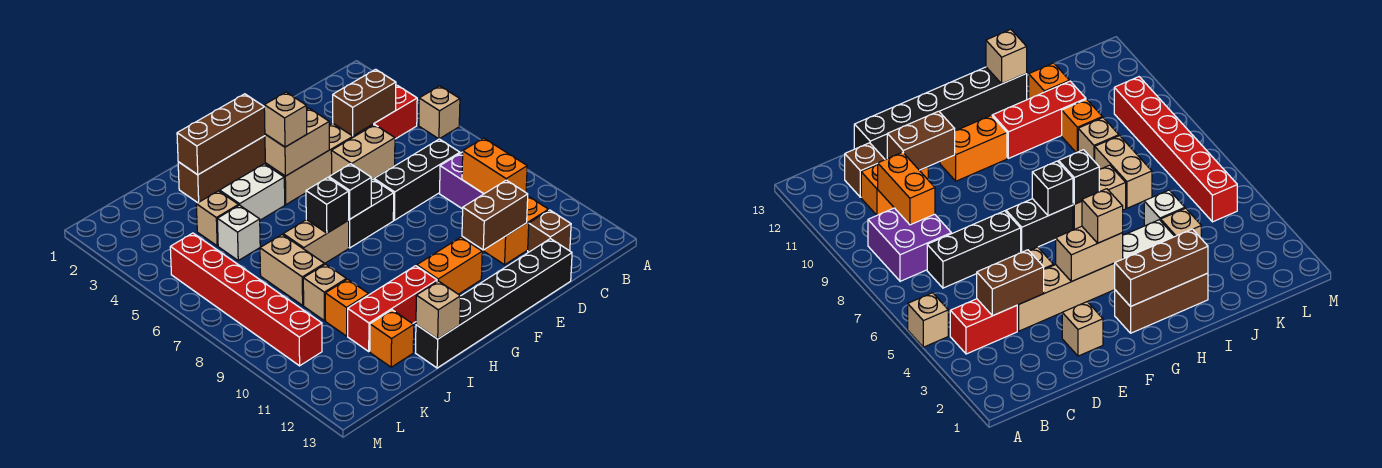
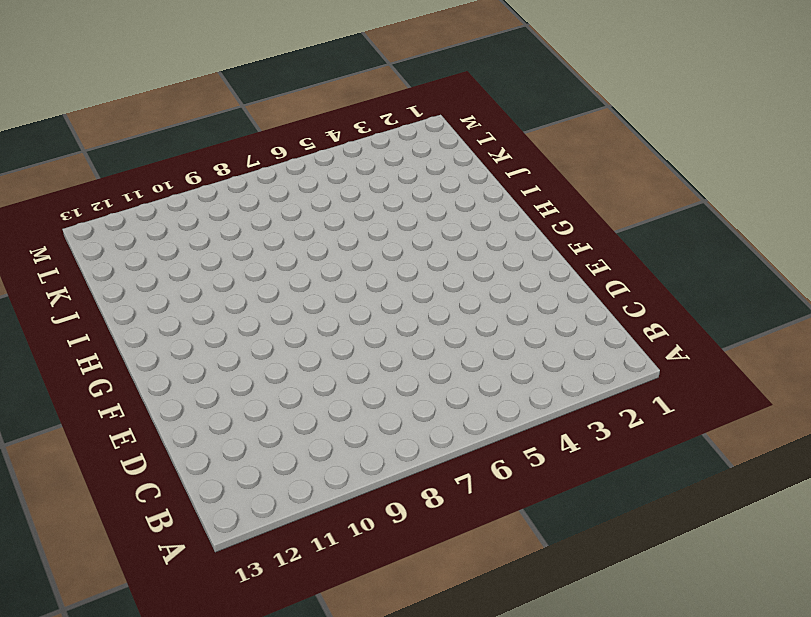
none -> tan brick A5 level 1
none -> red brick B4:C4 level 1
none -> purple brick B8:C9 level 1
none -> black brick C7:E7 level 1

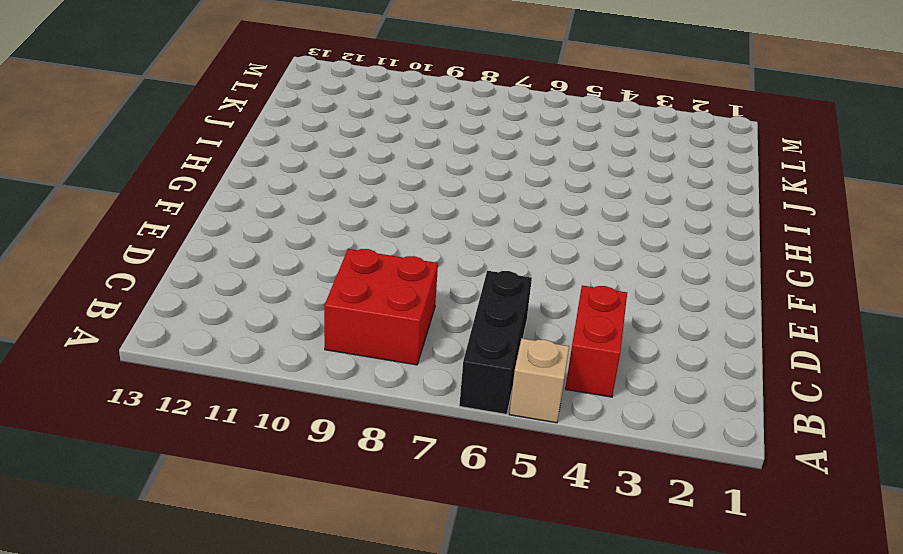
black brick A6:C6 level 1 -> black brick C7:E7 level 1
red brick B8:C9 level 1 -> purple brick B8:C9 level 1
none -> orange brick C11:D11 level 1
none -> brown brick C12 level 1
none -> tan brick D4:G4 level 1
none -> tan brick D5:E5 level 1

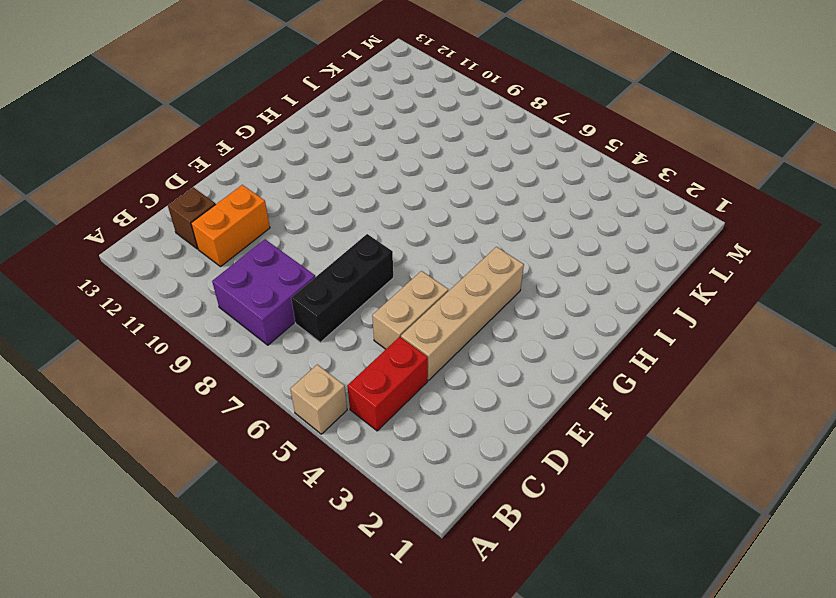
none -> black brick D13:I13 level 1
none -> tan brick E2 level 1
none -> black brick F7:G7 level 1
none -> orange brick F11:G11 level 1

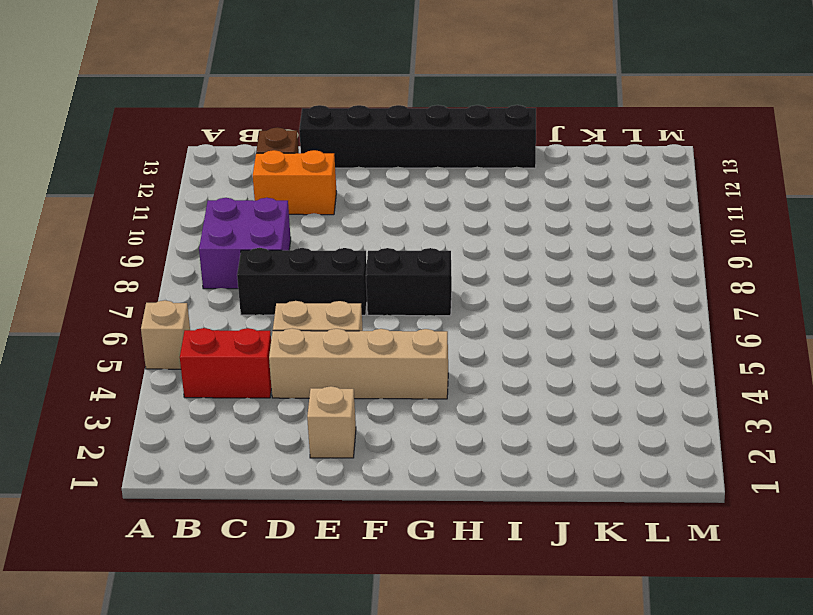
none -> orange brick F11:G11 level 1
none -> brown brick G2:I2 level 1
none -> white brick H4:I4 level 1
none -> tan brick H7:I7 level 1

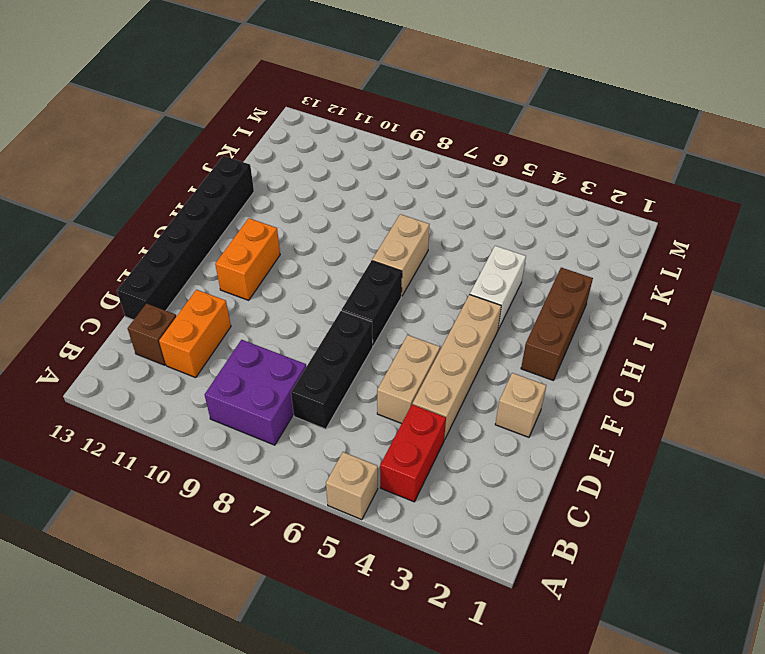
none -> red brick H11:J11 level 1
none -> tan brick J4 level 1
none -> white brick J5 level 1
none -> tan brick J7:J8 level 1

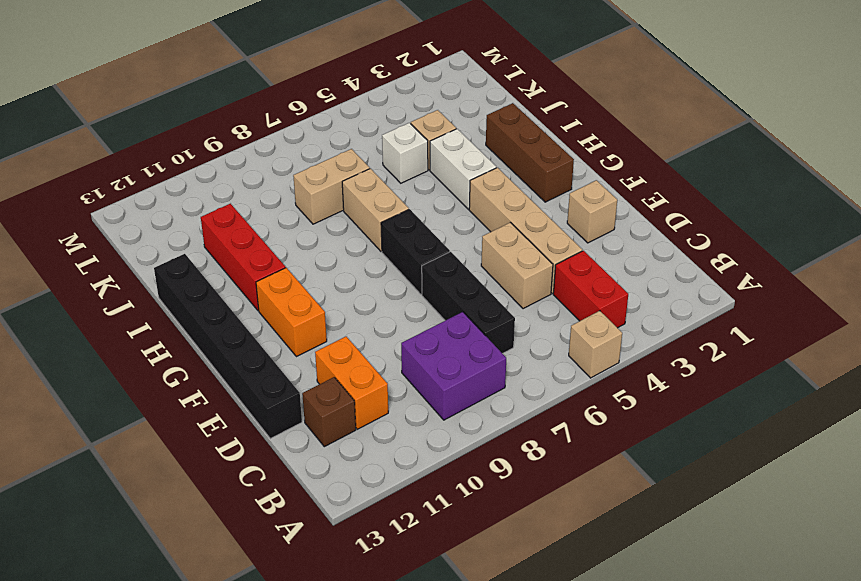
none -> tan brick J9 level 1
none -> orange brick J10 level 1
none -> orange brick J12 level 1
none -> red brick L5:L10 level 1

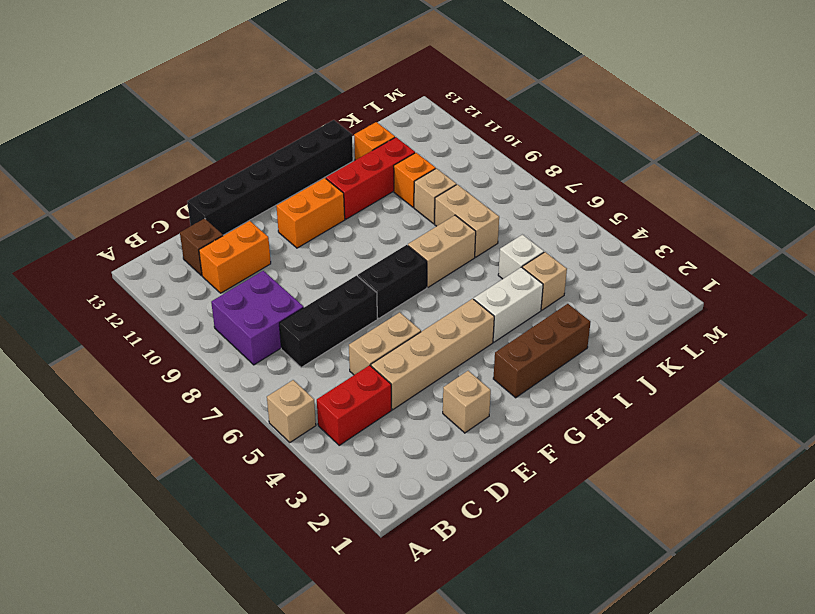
none -> red brick L5:L10 level 1
none -> brown brick C4:D4 level 2
none -> orange brick C9:C10 level 2
none -> brown brick D11:E11 level 2

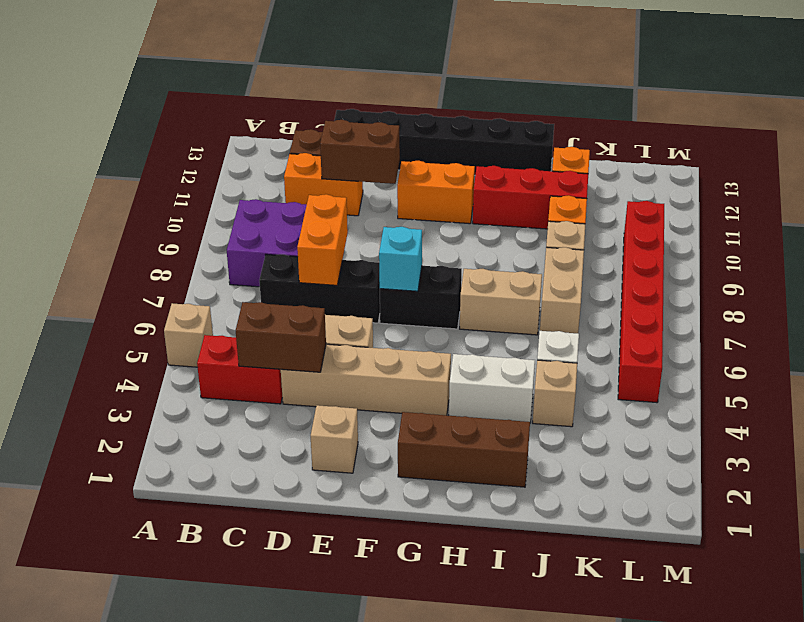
orange brick D7:D8 level 2 -> orange brick C9:C10 level 2
cyan brick F7 level 2 -> none
none -> tan brick F4:G4 level 2
none -> brown brick G2:I2 level 2
none -> black brick G7 level 2
none -> black brick H7 level 2

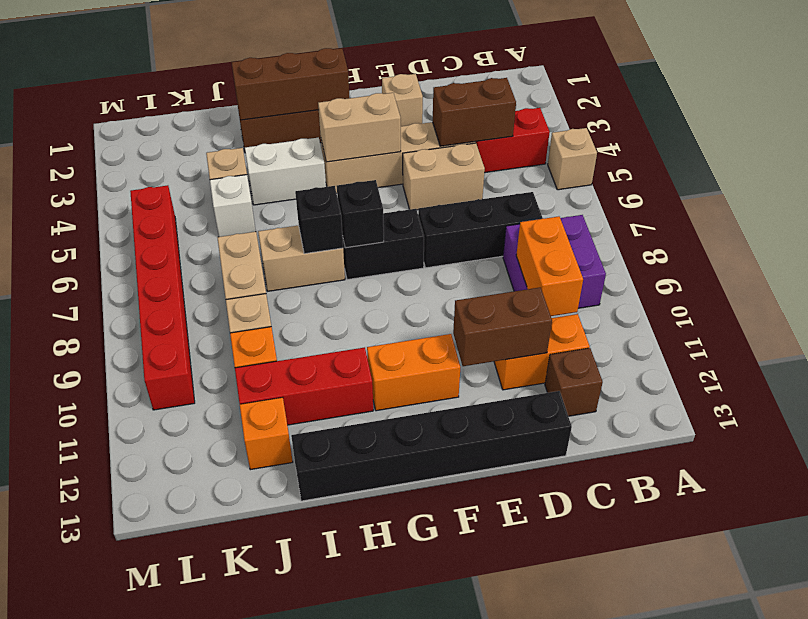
none -> tan brick I13 level 2
none -> tan brick G4 level 3

